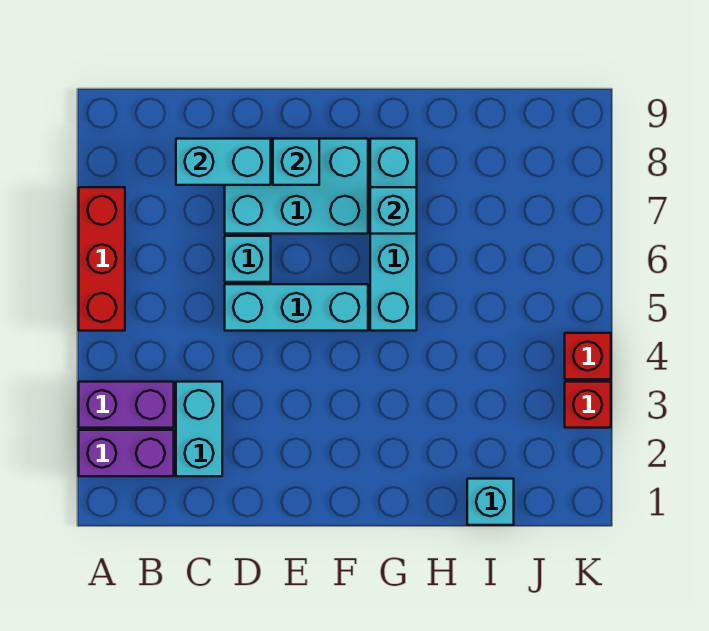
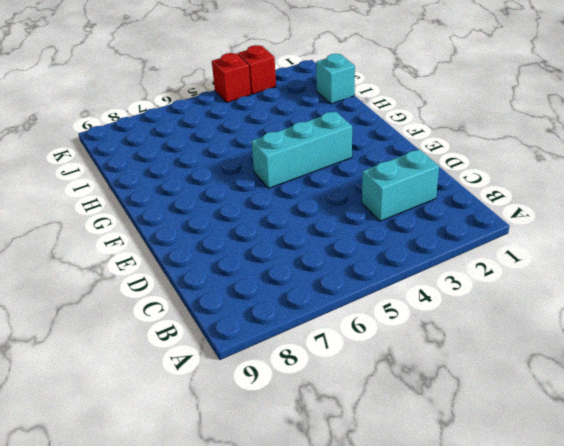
cyan brick F3:F5 level 1 -> cyan brick D5:F5 level 1
none -> purple brick A2:B2 level 1
none -> purple brick A3:B3 level 1
none -> red brick A5:A7 level 1

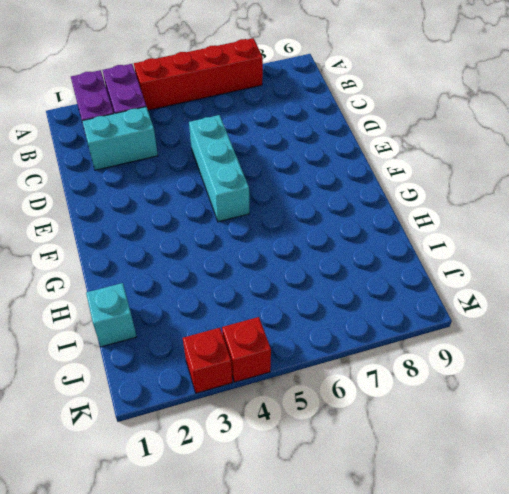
red brick A4:A7 level 1 -> red brick A5:A7 level 1
none -> cyan brick D6 level 1
none -> cyan brick D7:F8 level 1
none -> cyan brick G5:G8 level 1

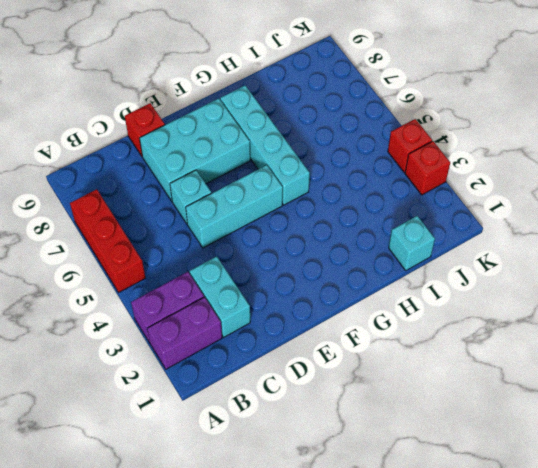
red brick D9 level 1 -> none
none -> cyan brick C8:D8 level 2
none -> cyan brick E8 level 2
none -> cyan brick G7 level 2

